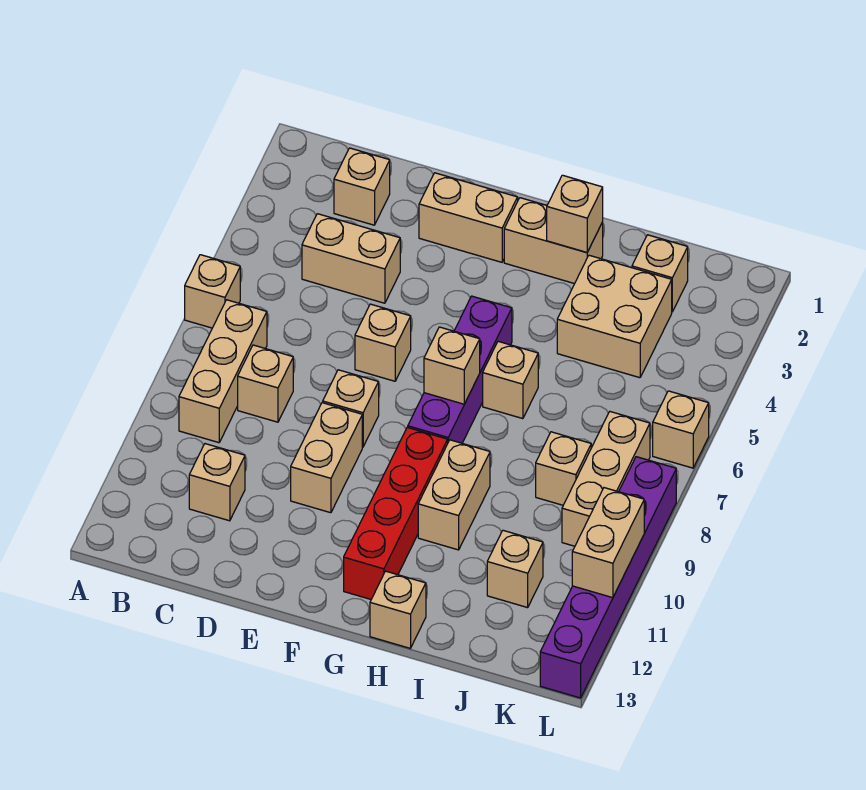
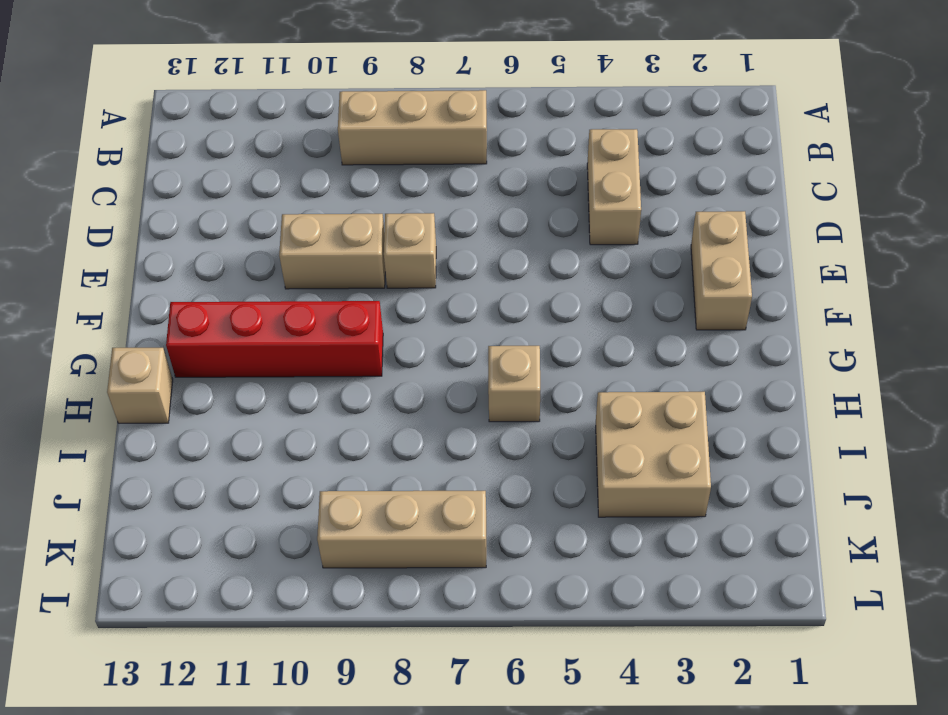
none -> tan brick A6 level 1
none -> tan brick C2 level 1
none -> tan brick C8 level 1

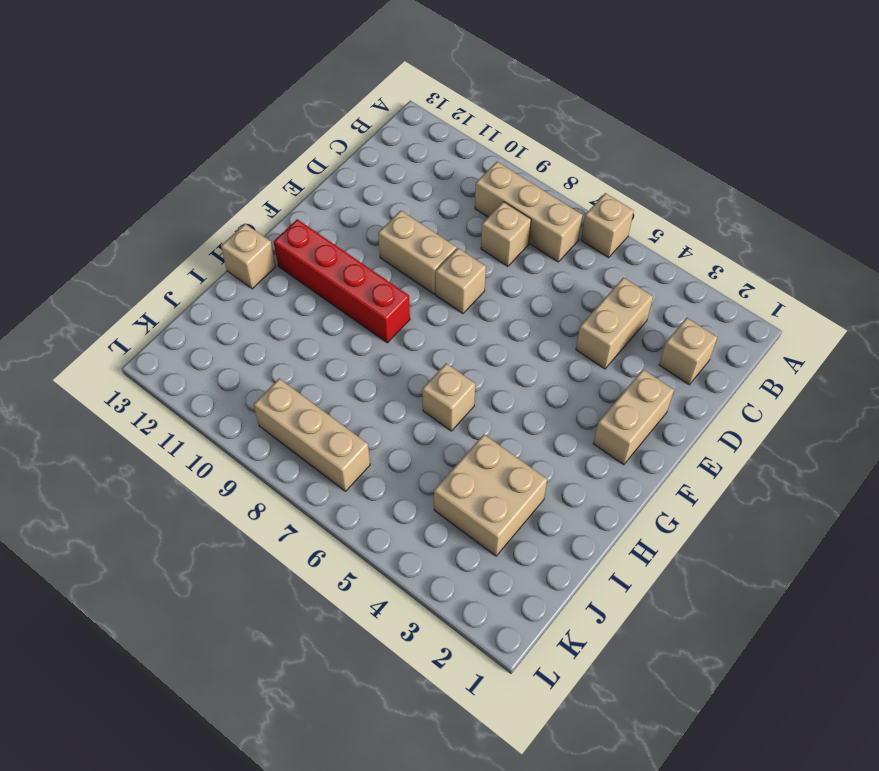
none -> tan brick C11 level 1
none -> tan brick E6 level 1
none -> tan brick G2:H2 level 1

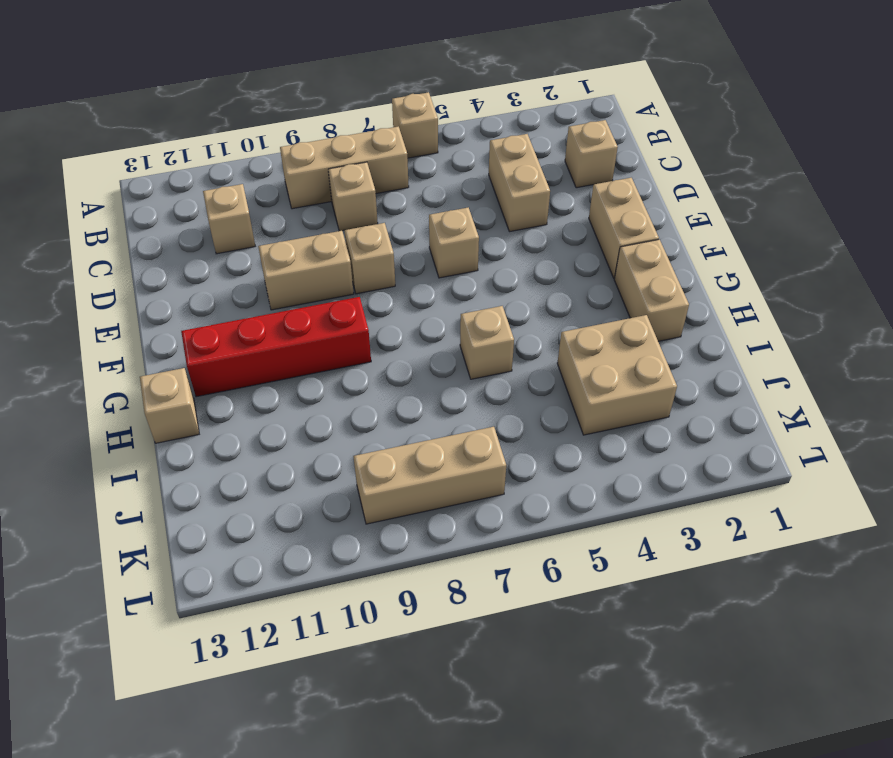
none -> purple brick G5:G8 level 1
none -> tan brick H9:H10 level 1
none -> tan brick J2 level 1

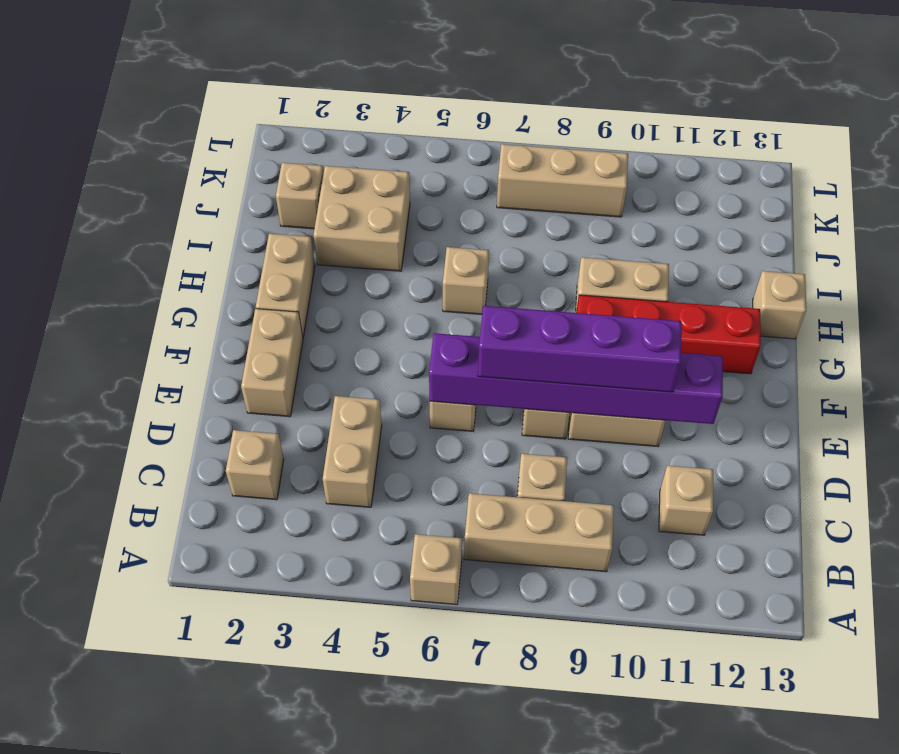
purple brick E6:E11 level 2 -> purple brick L8:L13 level 1
purple brick E7:E10 level 3 -> purple brick G5:G8 level 1
none -> tan brick J8 level 1
none -> tan brick J11 level 1
none -> tan brick L6 level 1

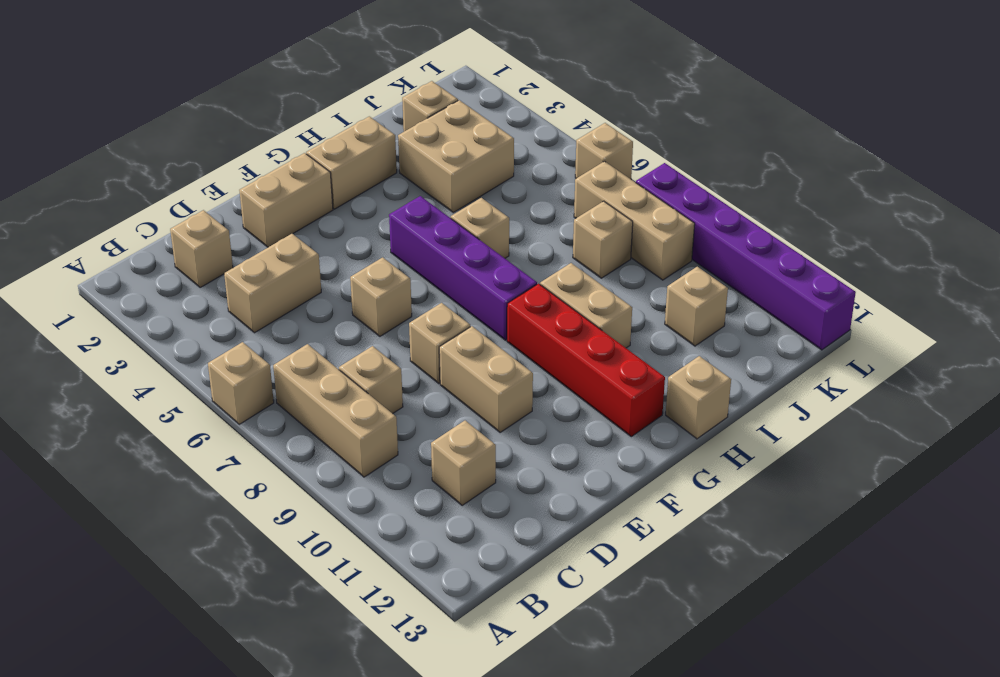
none -> tan brick G7 level 2
none -> tan brick H2 level 2
none -> tan brick L10:L11 level 2

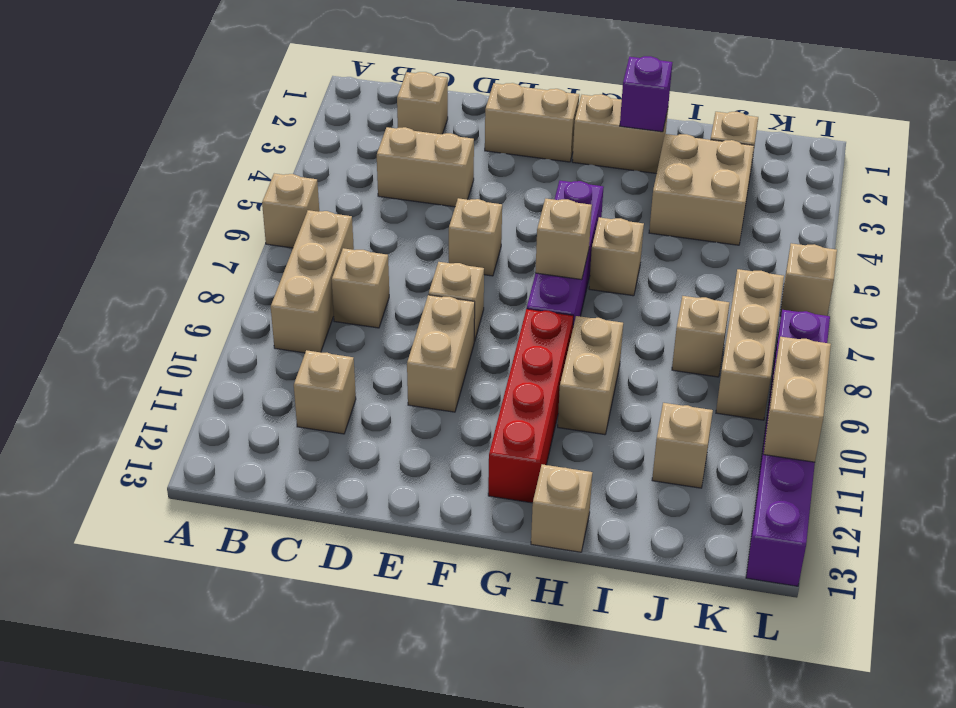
purple brick H2 level 2 -> tan brick H2 level 2

